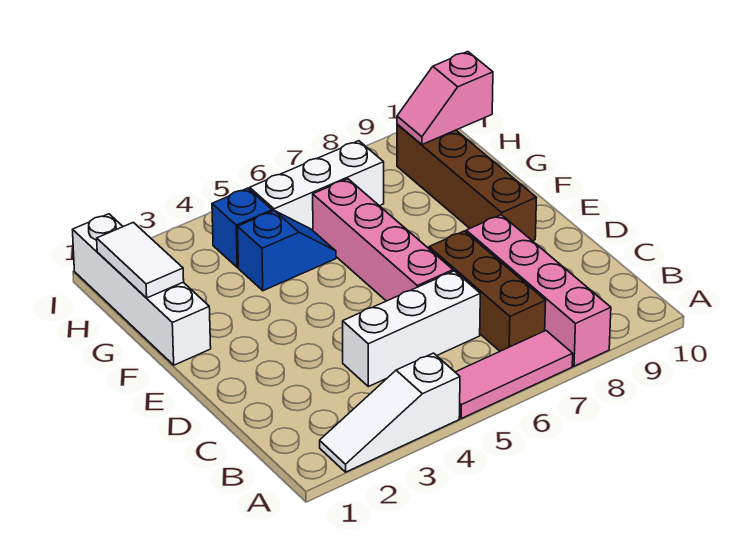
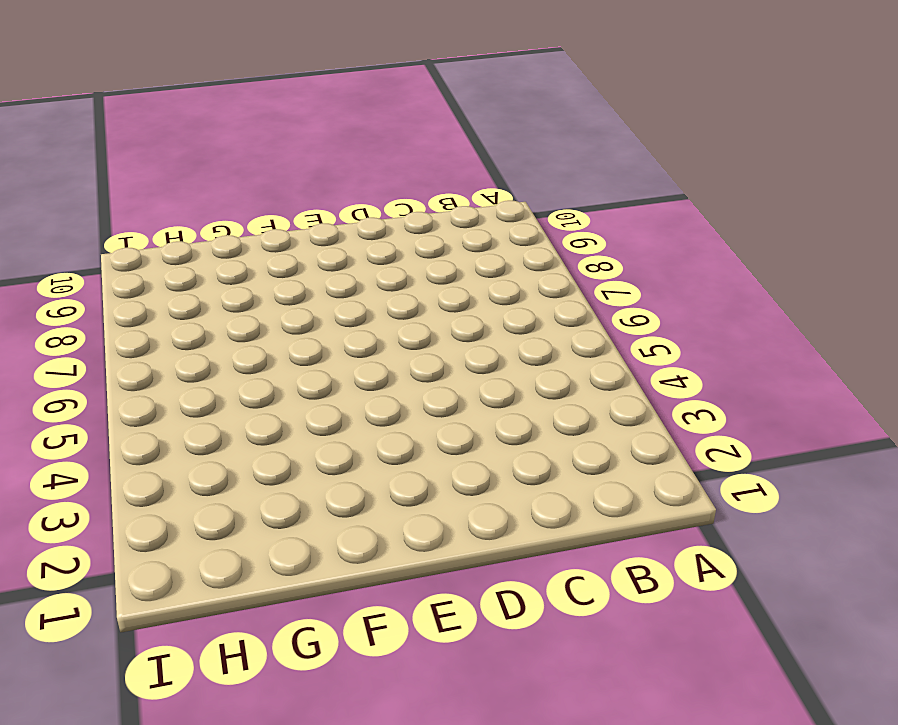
none -> white slope A2:A4 level 1 top 4
none -> pink tile A5:A7 level 1
none -> pink brick A8:D8 level 1

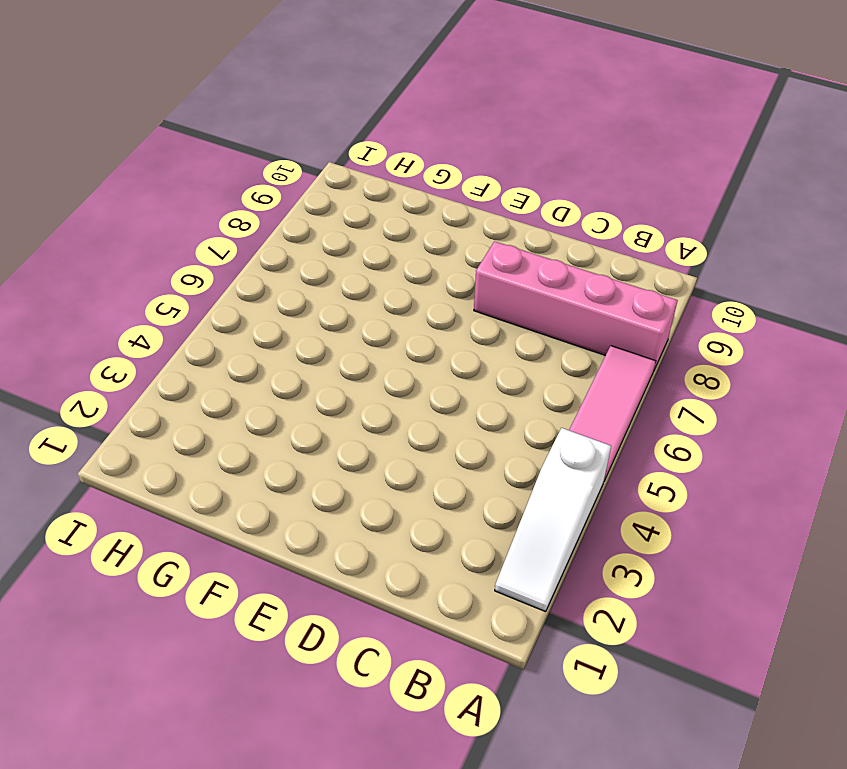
none -> brown brick B7:D7 level 1
none -> white brick C4:C6 level 1
none -> pink brick D6:G6 level 1

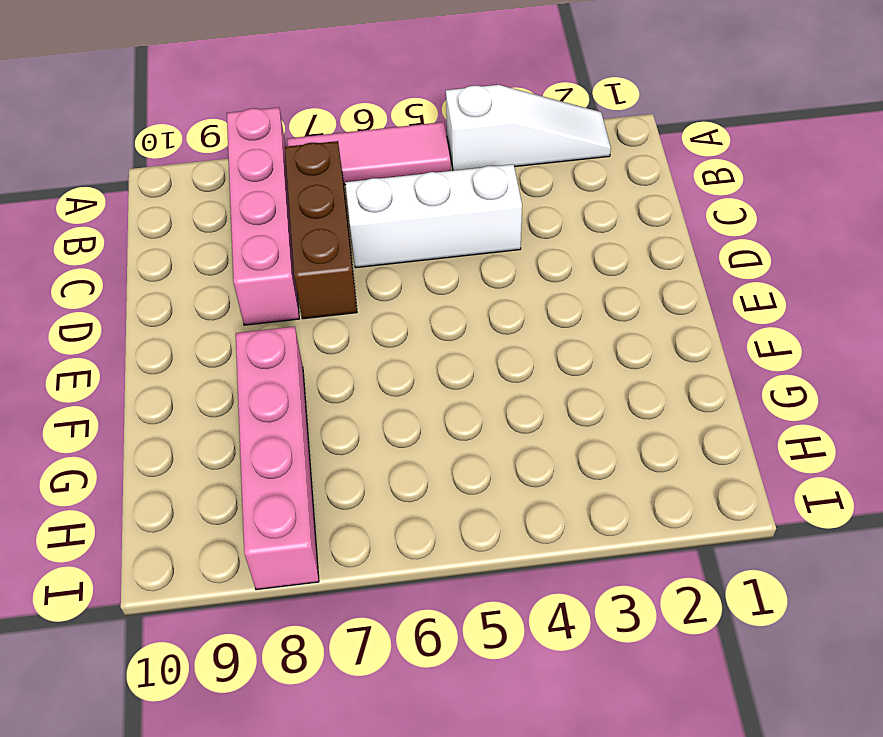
pink brick F8:I8 level 1 -> pink brick D6:G6 level 1
none -> brown brick E9:H9 level 1
none -> white brick F1:I1 level 1
none -> blue slope G4:G5 level 1 top 4

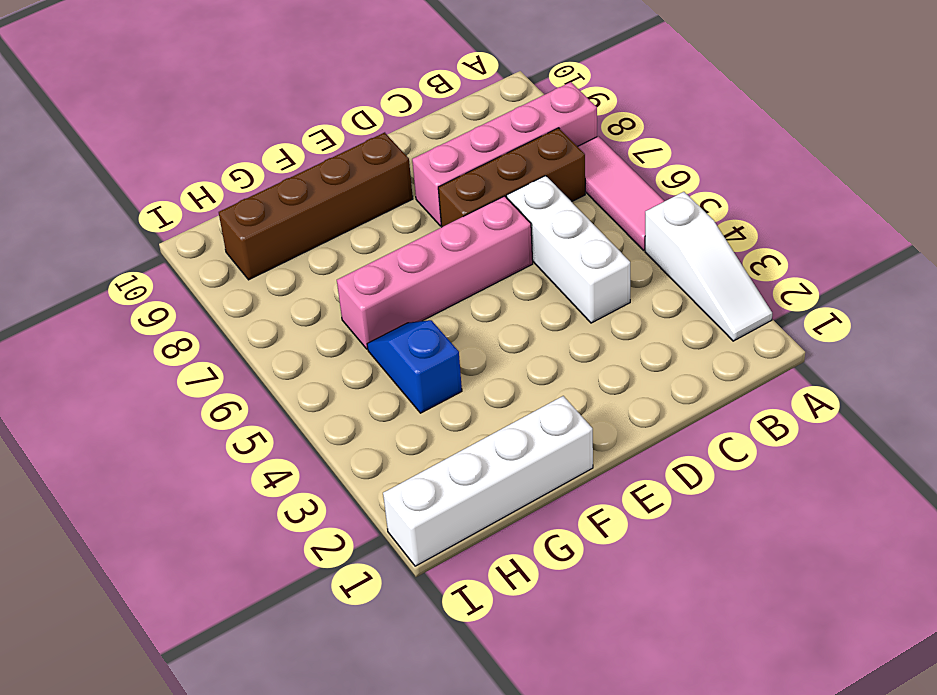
none -> blue brick H4 level 1
none -> white brick H5:H7 level 1
none -> white tile G1:H1 level 2

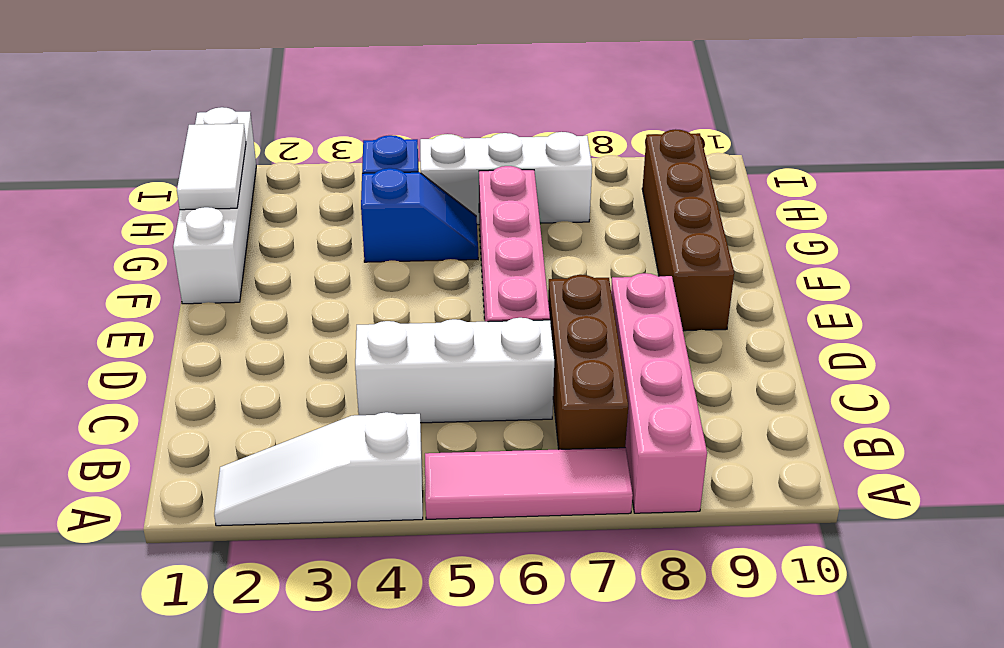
none -> pink slope H9:H10 level 2 top 10

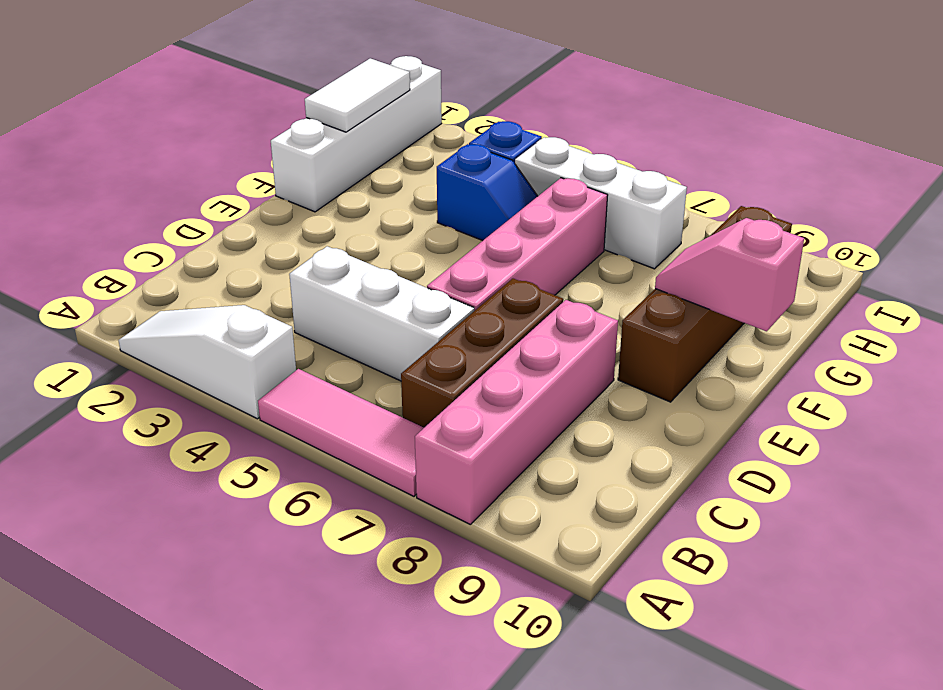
pink slope F9:F10 level 2 top 10 -> pink slope H9:H10 level 2 top 10

